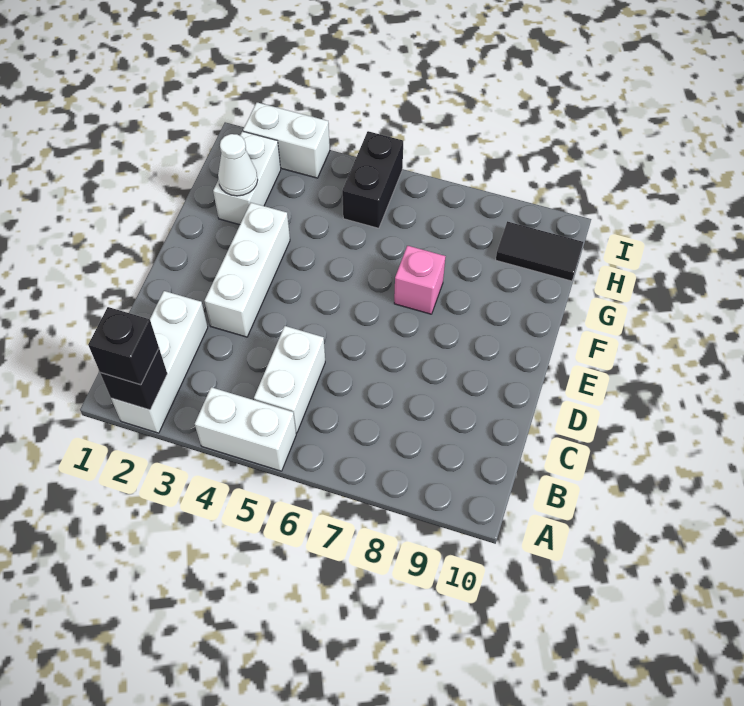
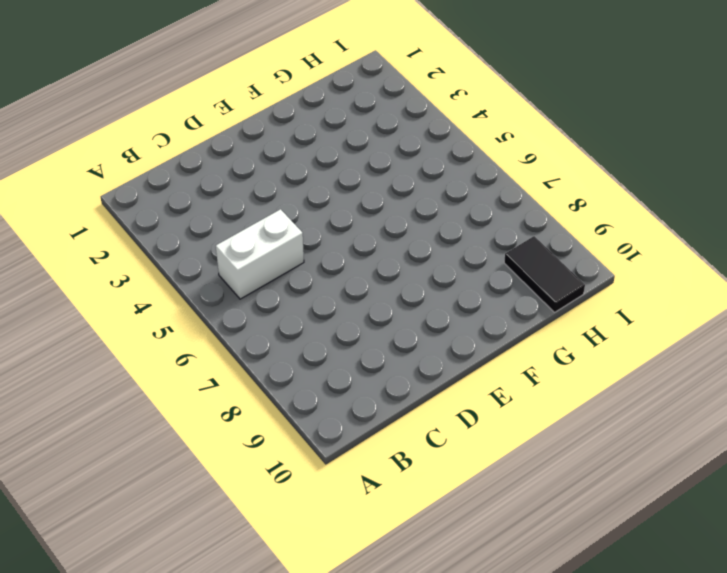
none -> white brick A2:C2 level 1
none -> white brick A4:A5 level 1
none -> white brick D3:F3 level 1

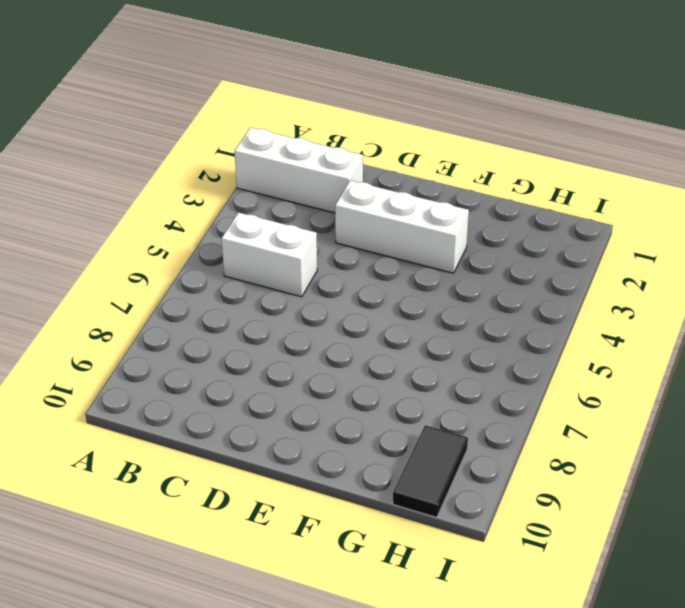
none -> white brick A4:A5 level 1
none -> pink brick F7 level 1
none -> white brick G2:H2 level 1

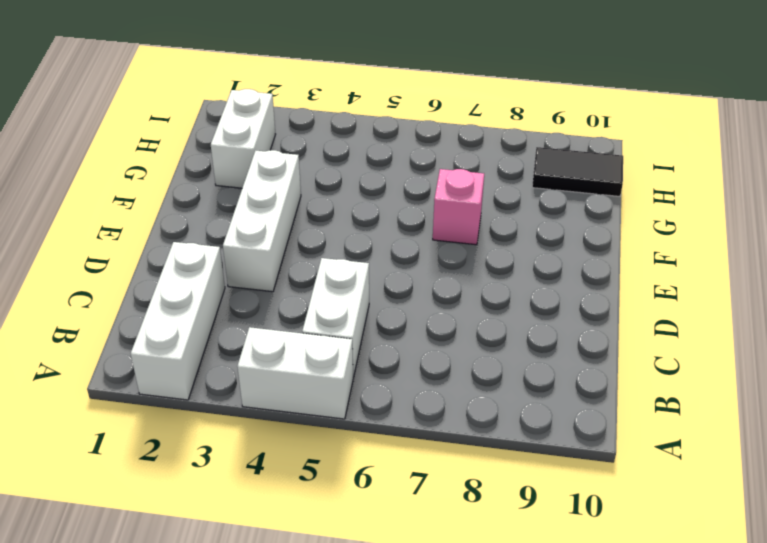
none -> black brick H5:I5 level 1
none -> white brick I2:I3 level 1
none -> black brick A2 level 2

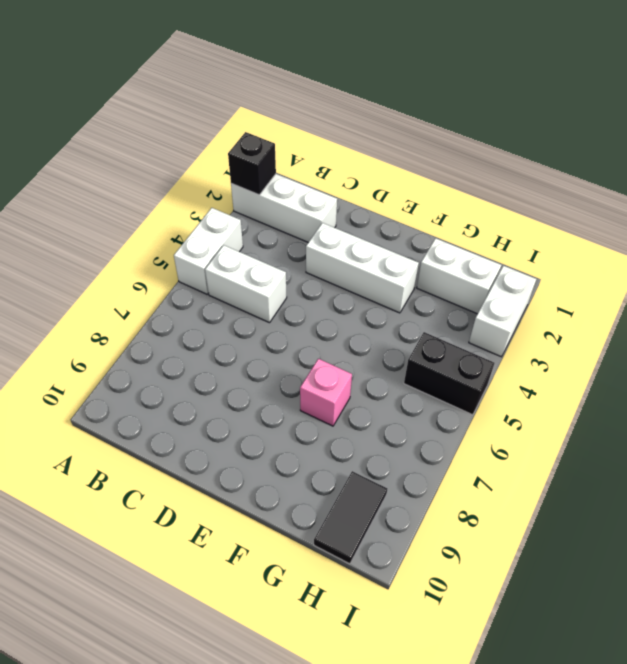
none -> white cone G2 level 2
none -> black brick A2 level 3

